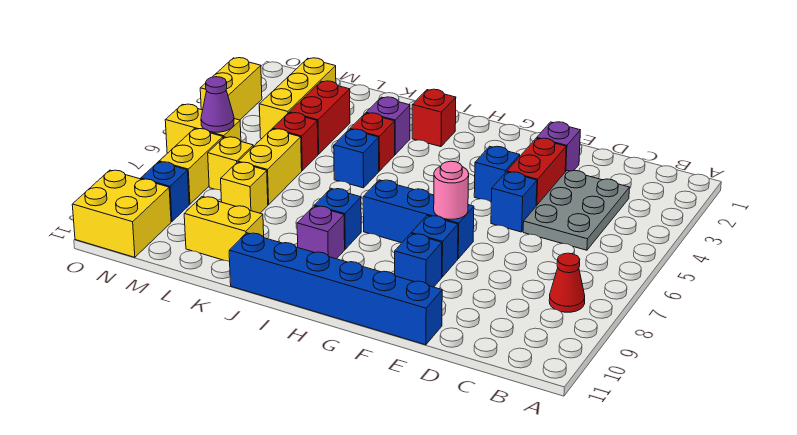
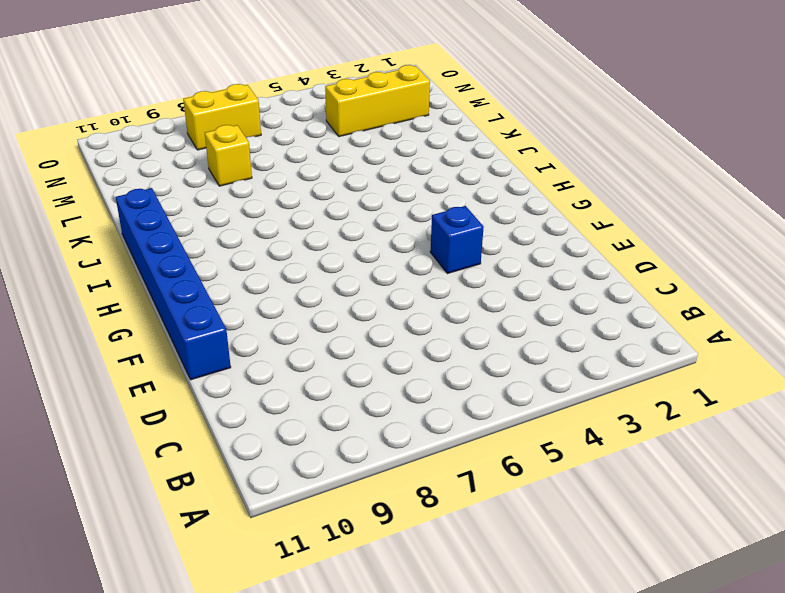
none -> red cone B8 level 1
none -> grey plate C3:D5 level 1
none -> purple brick E2 level 1
none -> red brick E3:E4 level 1

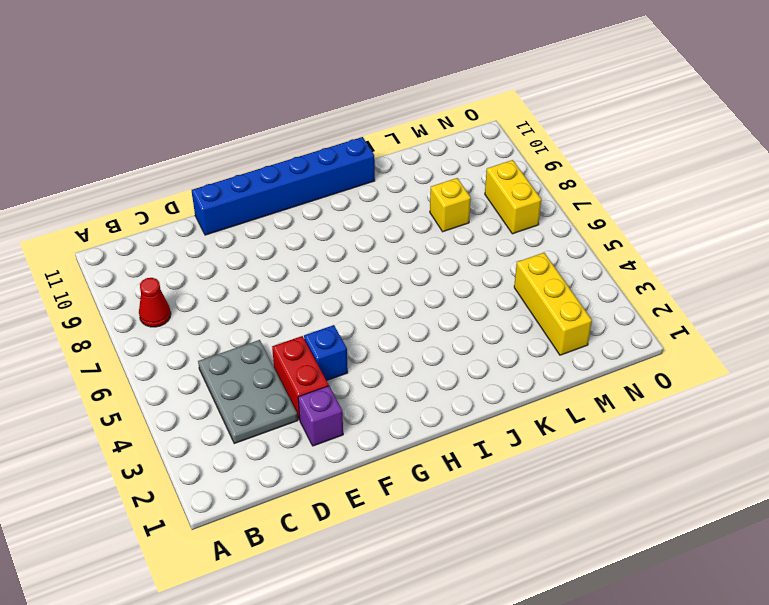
none -> blue brick E5 level 1
none -> blue brick F7:H7 level 1
none -> blue brick F8 level 1
none -> blue brick F9 level 1

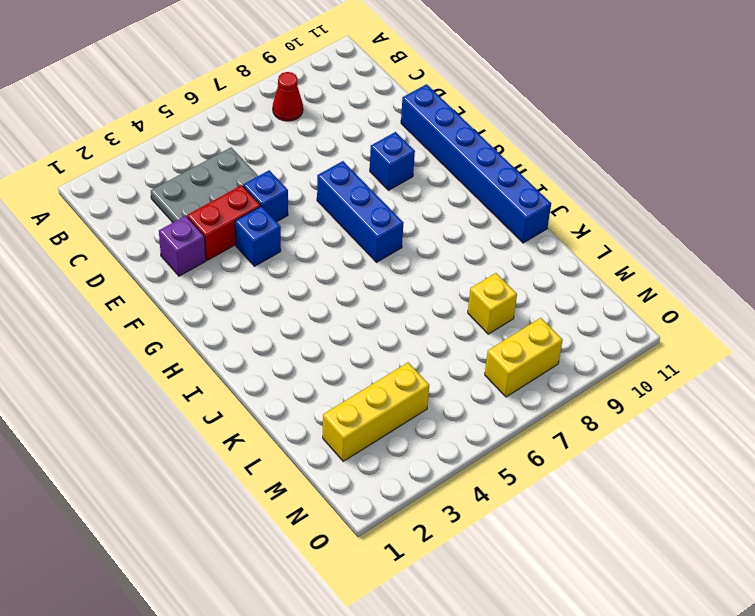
none -> blue brick F8 level 1
none -> red brick I2 level 1
none -> blue brick I8 level 1
none -> purple brick I9 level 1

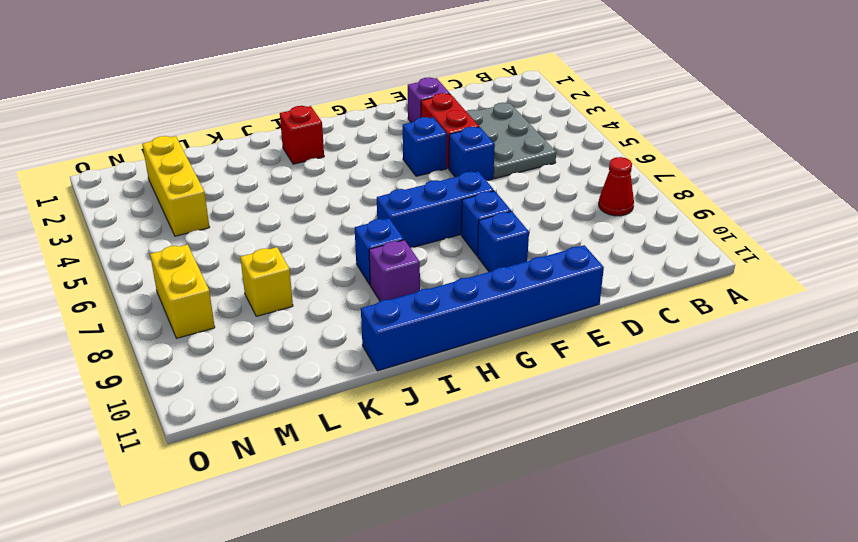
none -> purple brick J3 level 1
none -> red brick J4 level 1
none -> blue brick J5 level 1
none -> yellow brick K10:L10 level 1

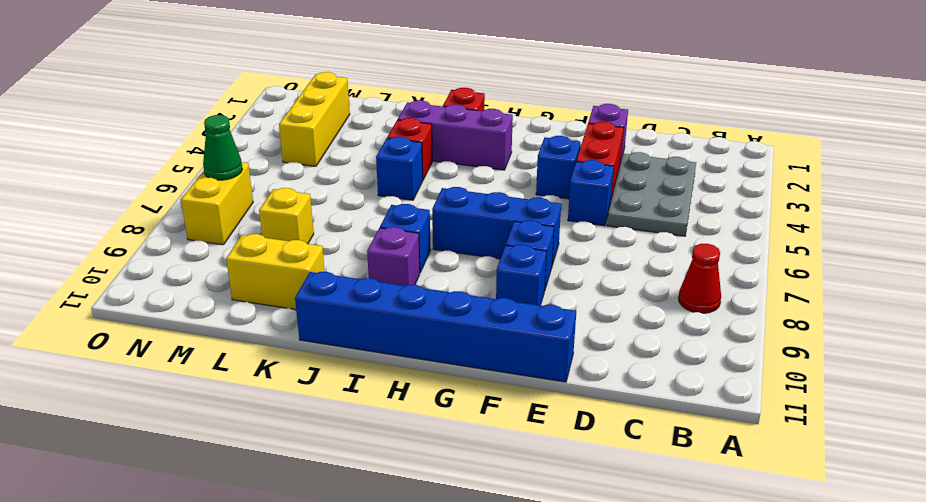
purple brick H3:J3 level 1 -> purple brick J3 level 1
green cone N7 level 2 -> none
none -> red brick L3:L4 level 1
none -> red brick L5 level 1
none -> yellow brick L6:L7 level 1
none -> yellow brick M7 level 1

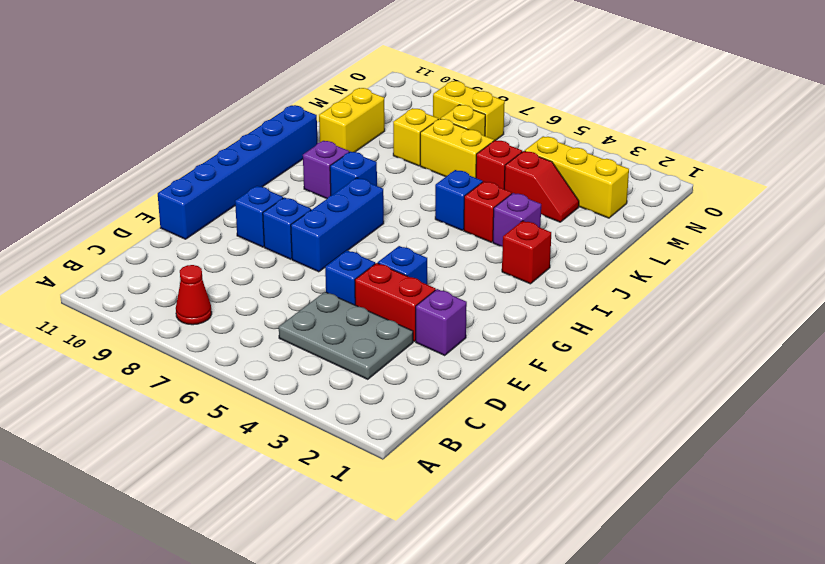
red slope L3:L4 level 1 top 4 -> red brick L3:L4 level 1
none -> yellow brick N6:O6 level 1
none -> blue brick N9 level 1
none -> yellow brick N10:O11 level 1
none -> yellow brick O3:O4 level 1

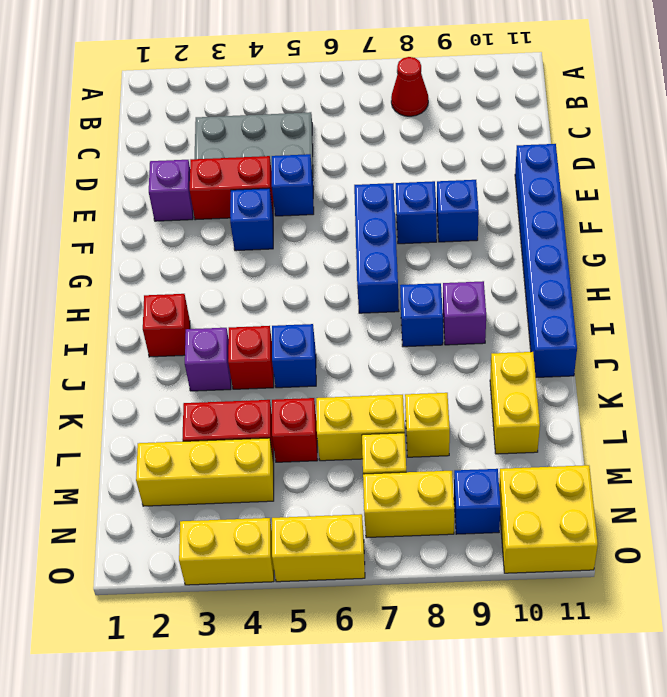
yellow brick O5:O6 level 1 -> yellow brick N6:O6 level 1
none -> pink round brick F7 level 2
none -> purple cone N6 level 2

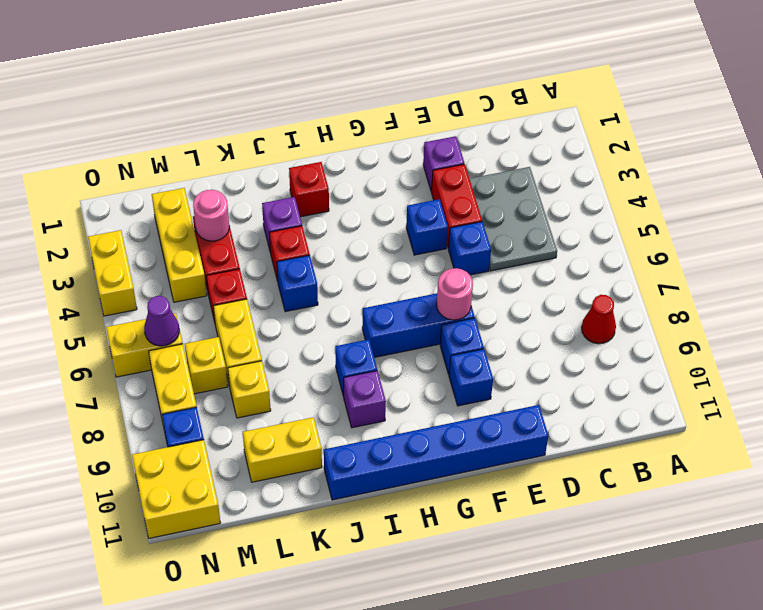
pink round brick L3 level 2 -> none

